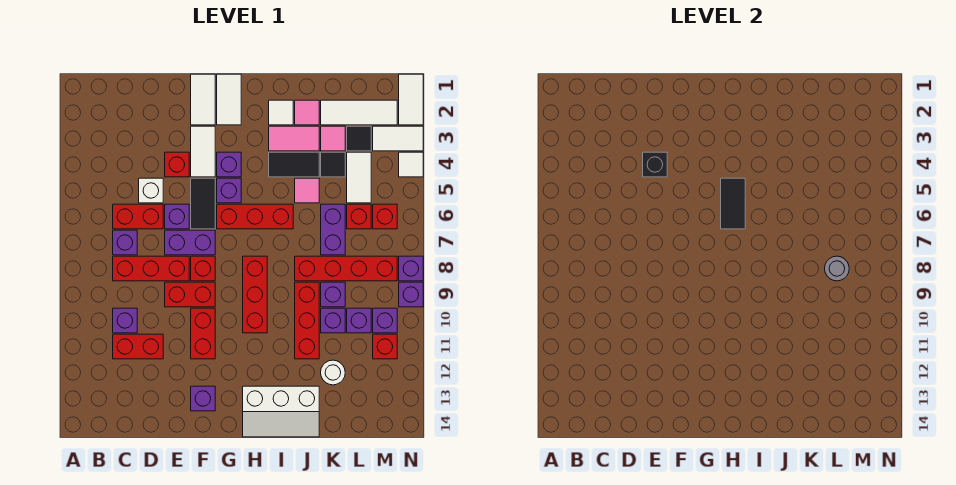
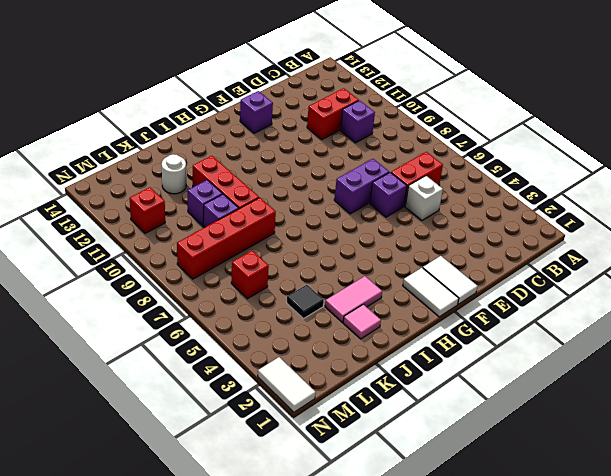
none -> purple brick C7 level 1
none -> red brick C8:E8 level 1
none -> red brick E4 level 1
none -> red brick E9:F9 level 1

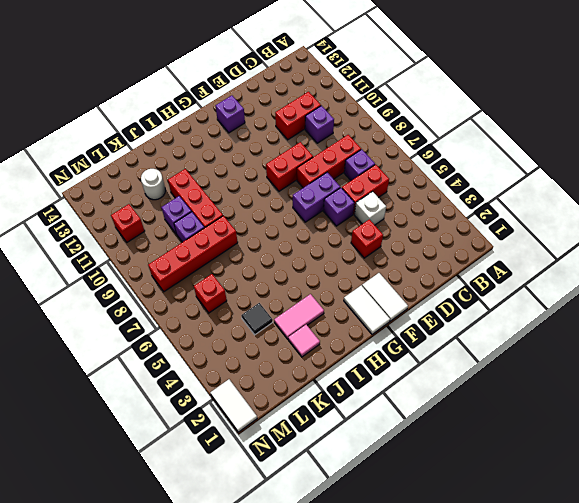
none -> white tile F3:F4 level 1
none -> black tile F5:F6 level 1
none -> red brick F8 level 1
none -> red brick F10:F11 level 1

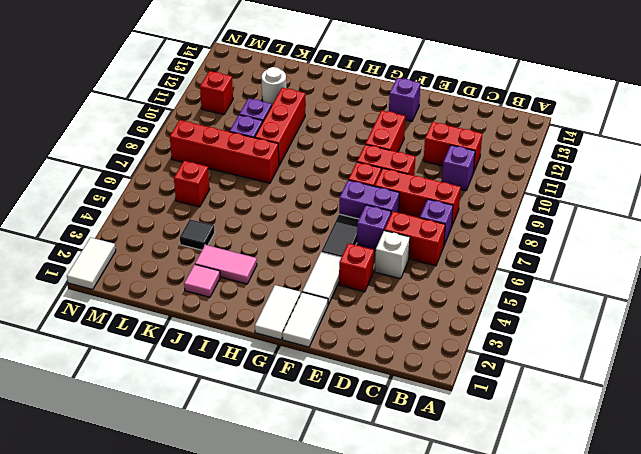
none -> purple brick G4 level 1
none -> purple brick G5 level 1
none -> red brick G6:I6 level 1
none -> red brick H8:H10 level 1

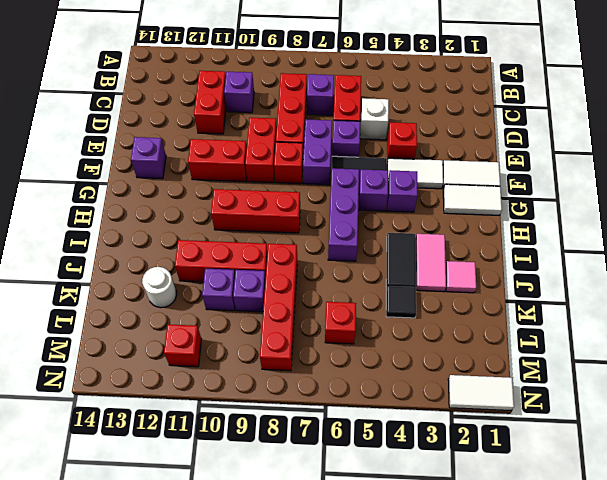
purple brick G6:I6 level 1 -> red brick G6:I6 level 1
none -> white slope H13:J14 level 1 top 13
none -> white tile I2 level 1
none -> pink tile J5 level 1
none -> white tile K2:M2 level 1

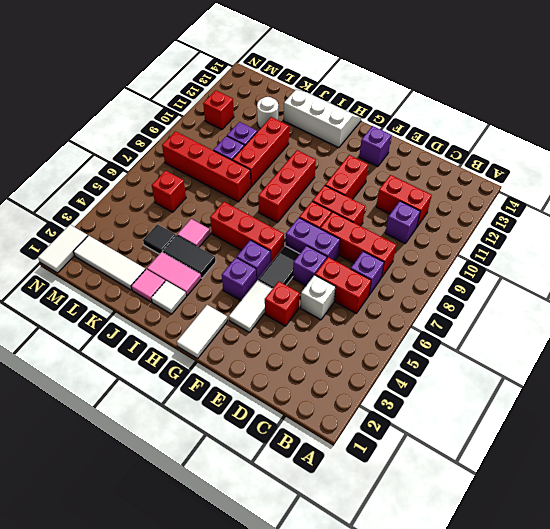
none -> white tile F1:F2 level 1
none -> pink tile K3 level 1
none -> purple brick K6:K7 level 1
none -> black tile L3 level 1

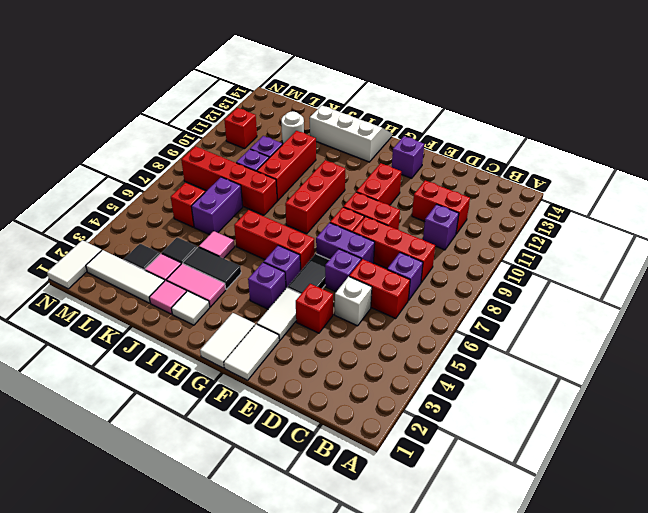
none -> white tile L4:L5 level 1
none -> purple brick L10 level 1
none -> white tile M3:N3 level 1
none -> red brick M6 level 1

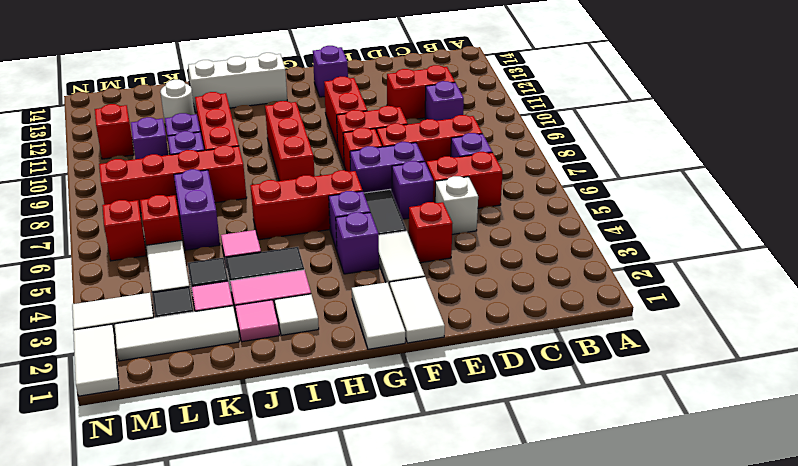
none -> purple brick M10 level 1
none -> white tile N4 level 1
none -> purple brick N8 level 1
none -> purple brick N9 level 1

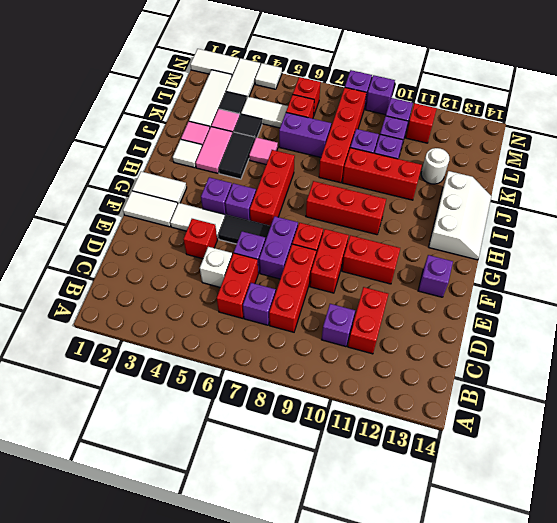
none -> black brick E4 level 2
none -> black tile H5:H6 level 2
none -> grey round brick L8 level 2

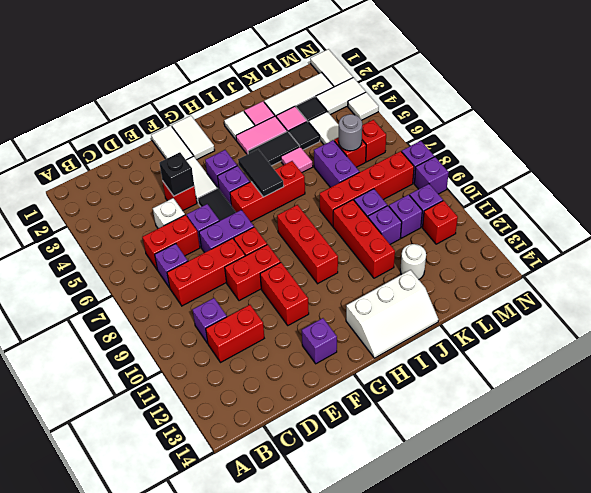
grey round brick L6 level 2 -> grey round brick L8 level 2

